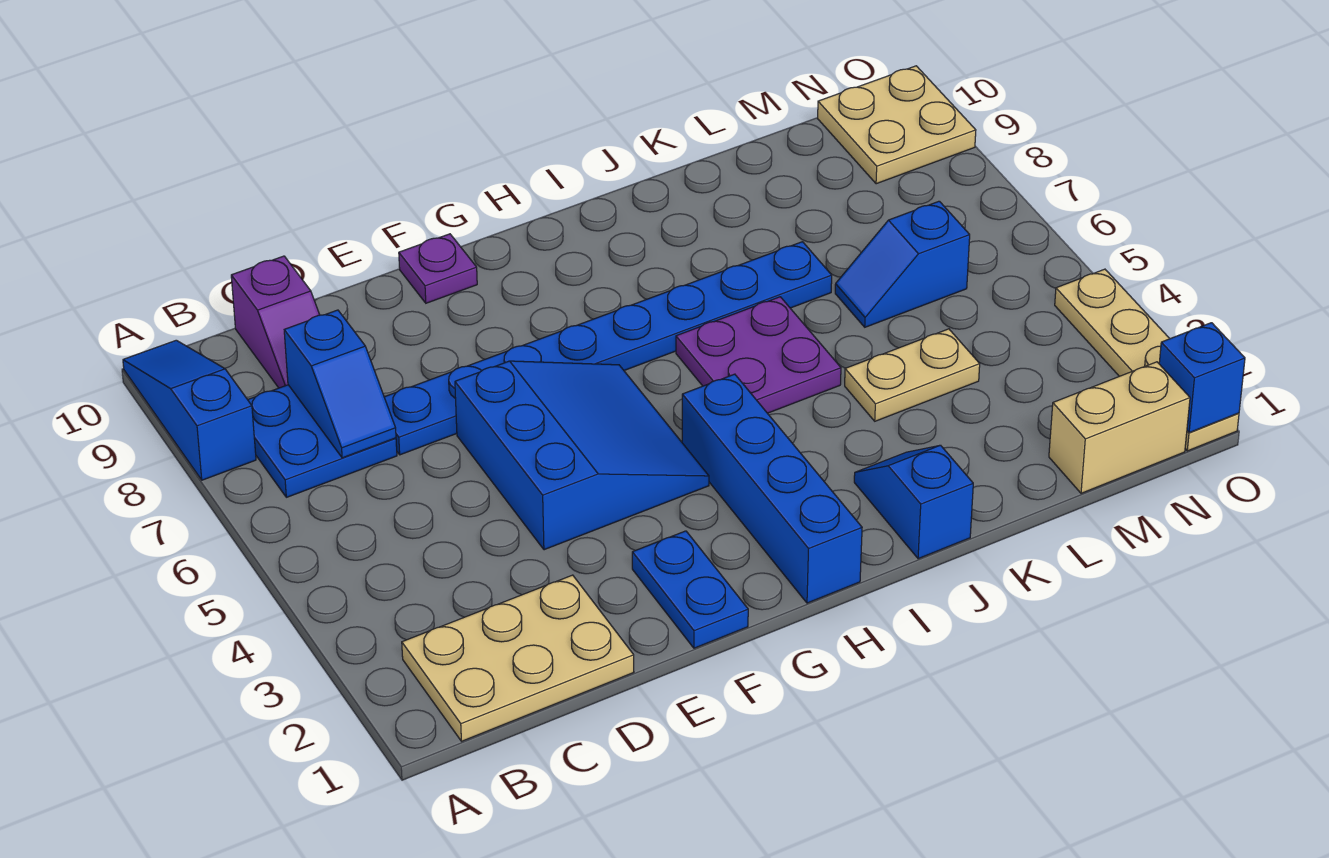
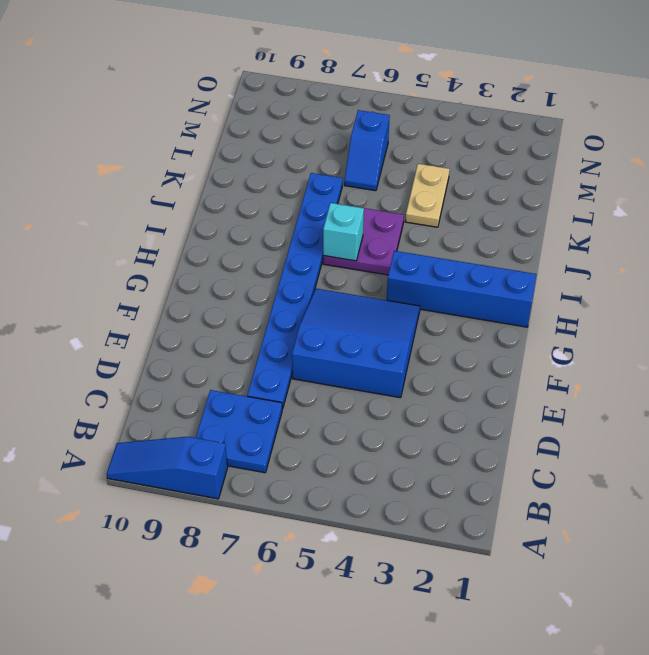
cyan brick I6 level 2 -> none
none -> tan plate B1:D2 level 1
none -> purple slope C9:C10 level 1 top 10
none -> blue plate F1:F2 level 1

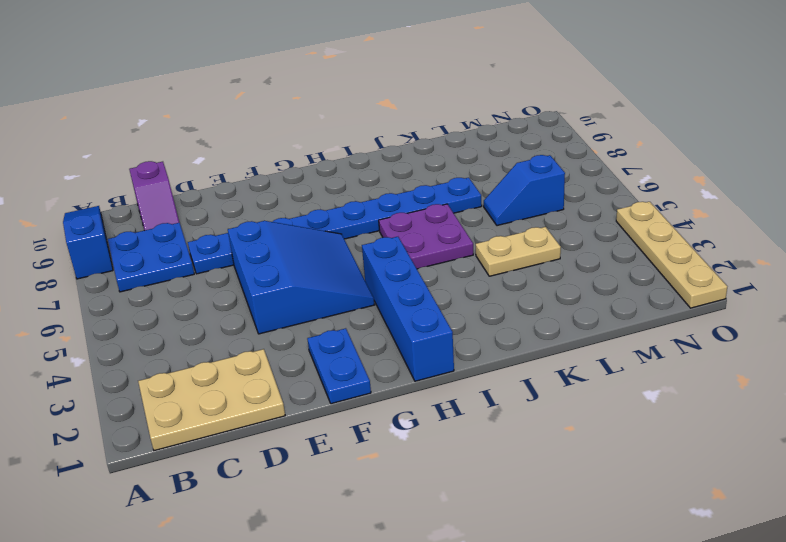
none -> purple plate F10 level 1
none -> blue slope J1:J2 level 1 top 1
none -> tan brick M1:N1 level 1

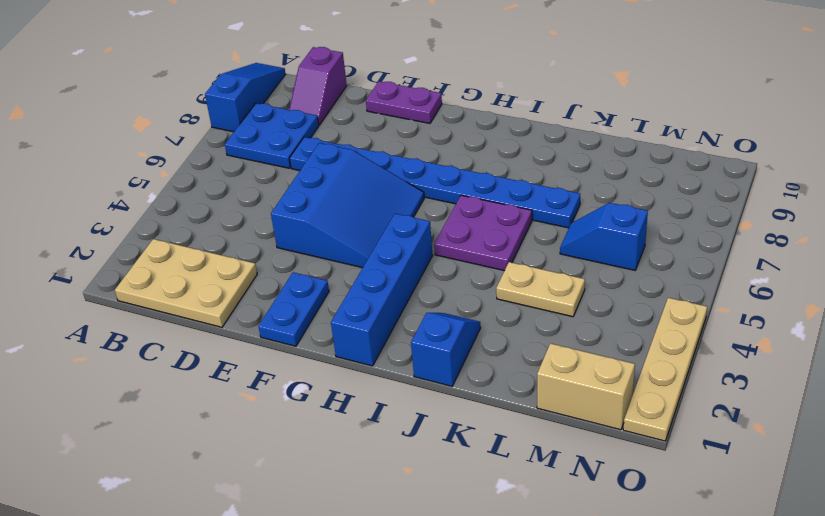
purple plate E10:F10 level 1 -> purple plate F10 level 1
none -> tan plate N9:O10 level 1
none -> blue slope C7:C8 level 2 top 8
none -> blue brick O1 level 2

